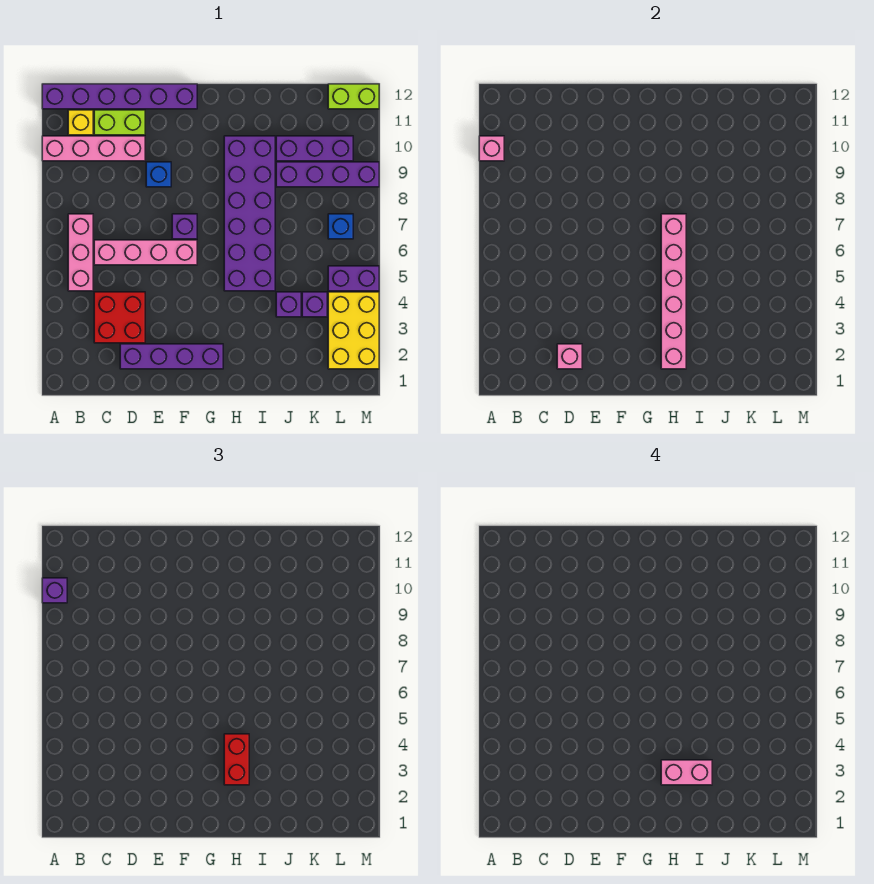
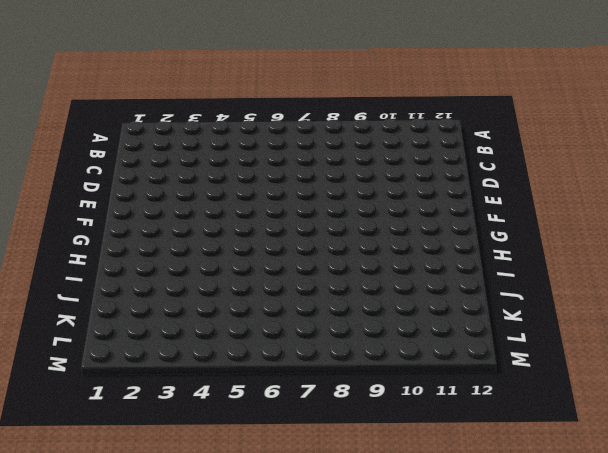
none -> pink brick A10:D10 level 1
none -> purple brick A12:F12 level 1
none -> pink brick B5:B7 level 1

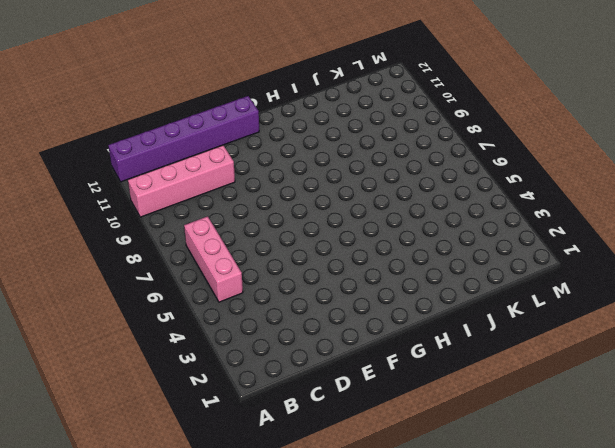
none -> yellow brick B11 level 1
none -> red brick C3:D4 level 1
none -> pink brick C6:F6 level 1

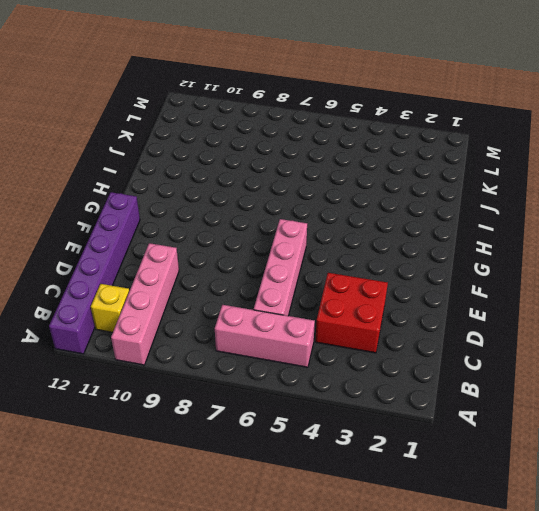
none -> lime brick C11:D11 level 1
none -> purple brick D2:G2 level 1
none -> blue brick E9 level 1

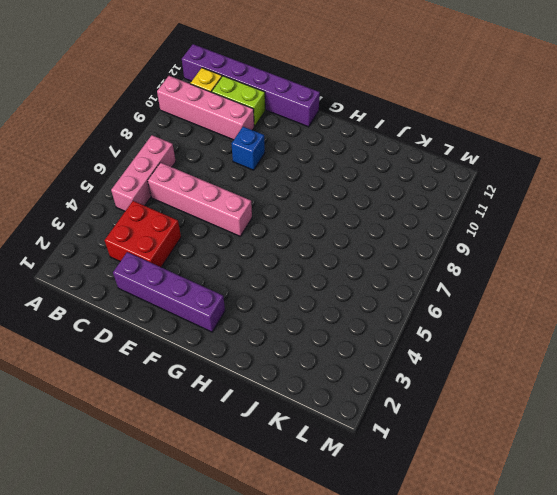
none -> purple brick F7 level 1
none -> purple brick H5:I10 level 1
none -> purple brick J4 level 1

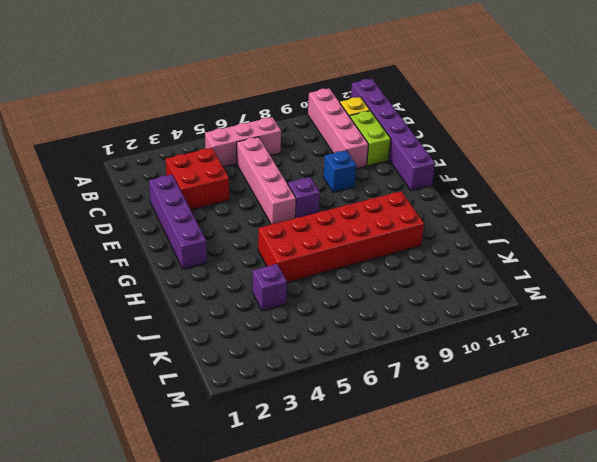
red brick H5:I10 level 1 -> purple brick H5:I10 level 1
none -> purple brick J9:M9 level 1
none -> purple brick J10:L10 level 1
none -> purple brick K4 level 1

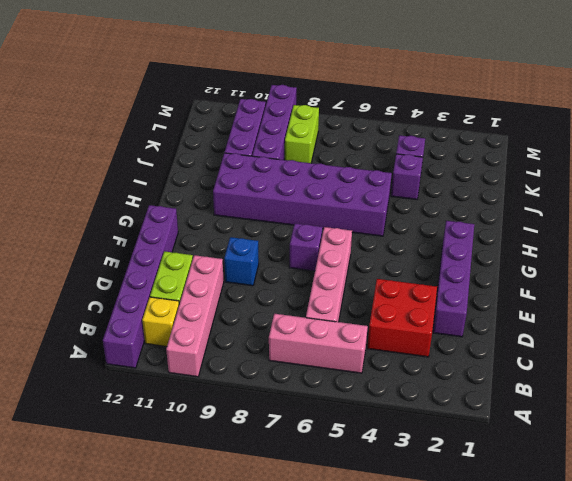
lime brick K8:L8 level 1 -> lime brick L12:M12 level 1
none -> yellow brick L2:M4 level 1
none -> purple brick L5:M5 level 1
none -> blue brick L7 level 1

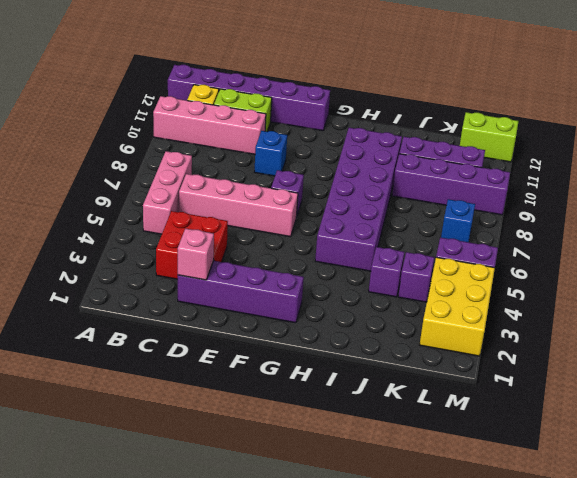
none -> pink brick A10 level 2
none -> pink brick H2:H7 level 2
none -> purple brick A10 level 3

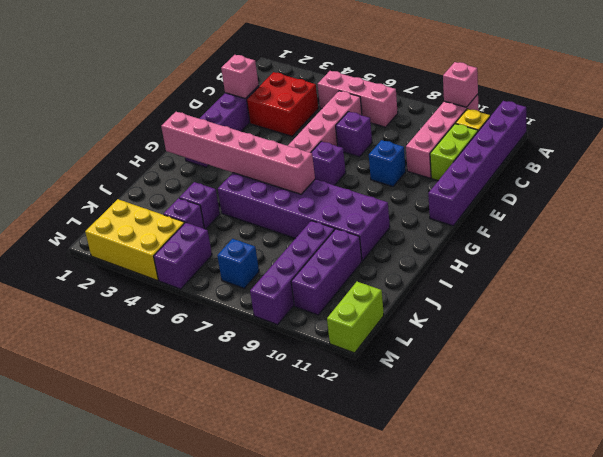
purple brick D7 level 1 -> purple brick A10 level 3
none -> red brick H3:H4 level 3
none -> pink brick H3:I3 level 4

